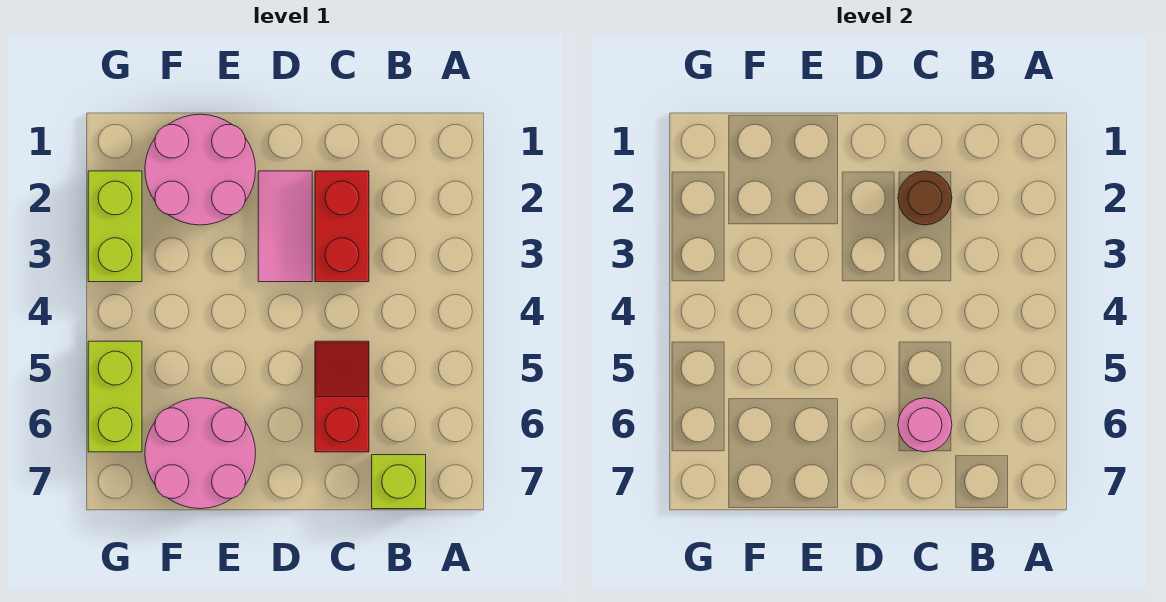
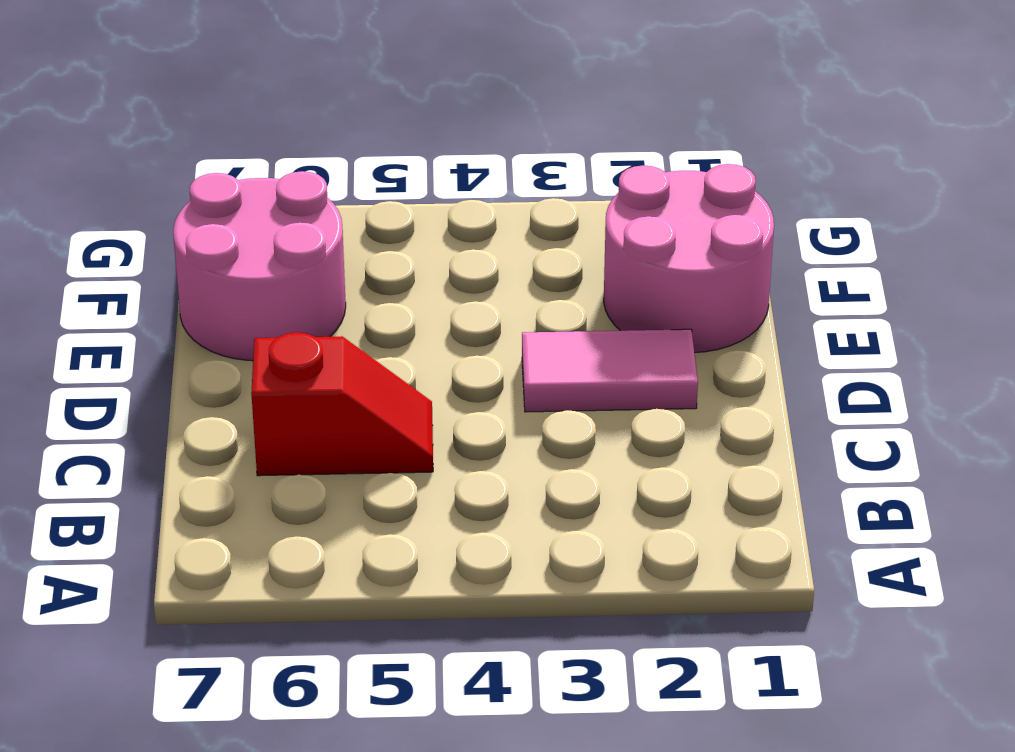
none -> lime brick B7 level 1
none -> red brick C2:C3 level 1

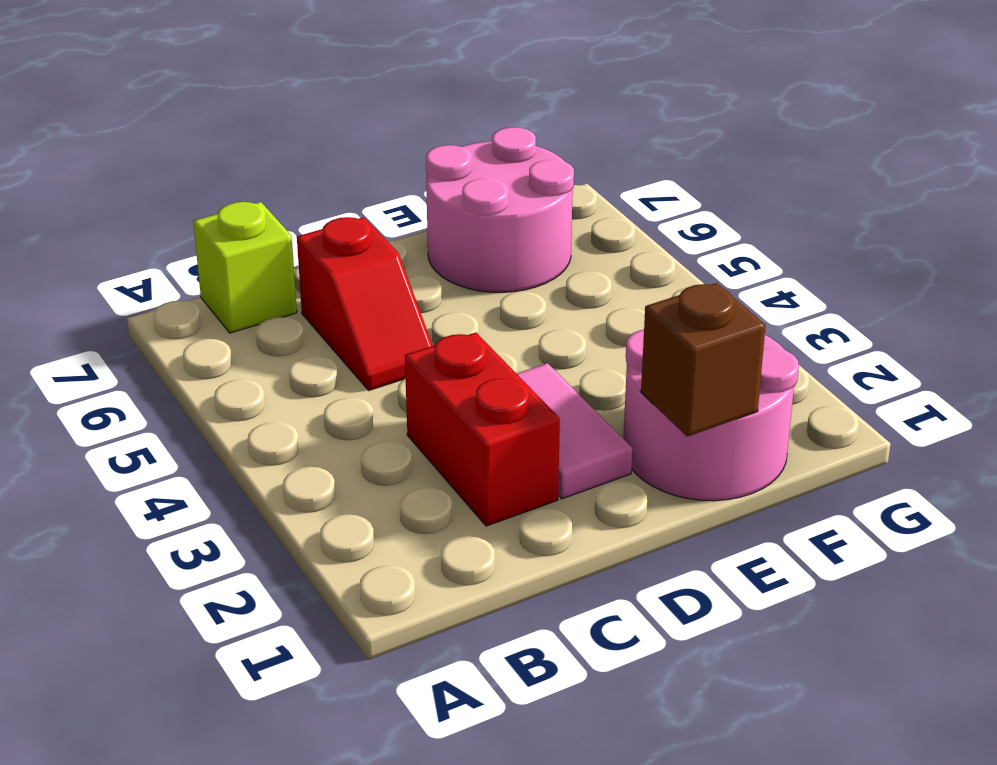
brown brick E1 level 2 -> none
none -> lime brick G2:G3 level 1
none -> lime brick G5:G6 level 1

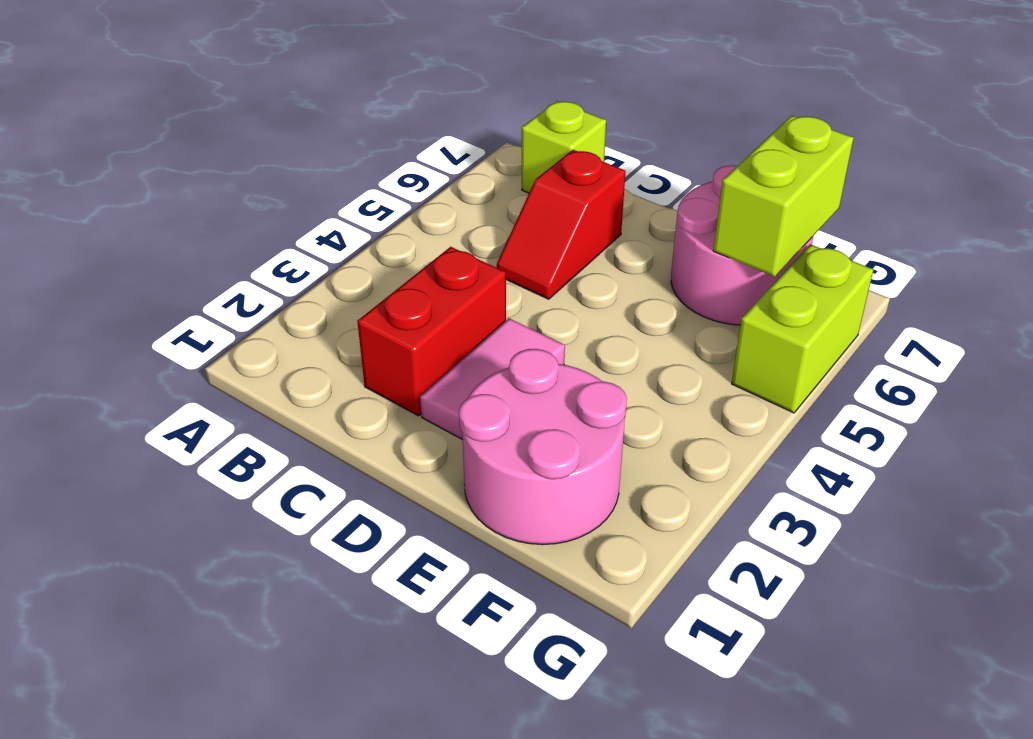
lime brick F6:F7 level 2 -> lime brick G2:G3 level 1
none -> brown round brick C2 level 2
none -> pink round brick C6 level 2

